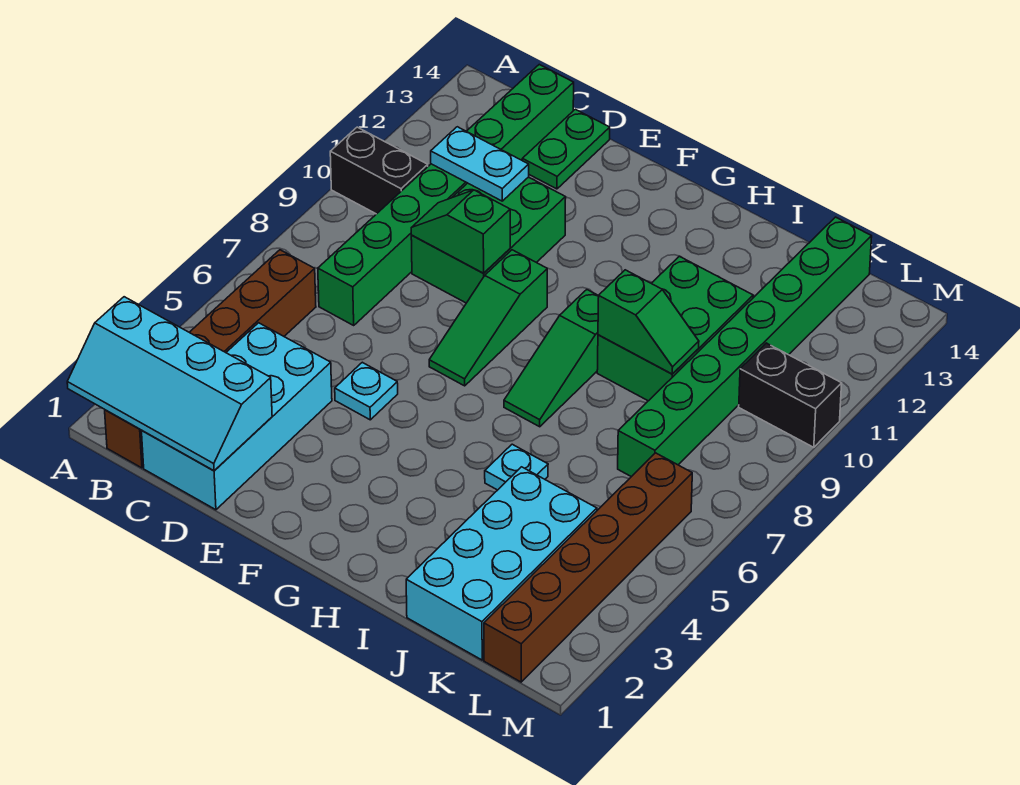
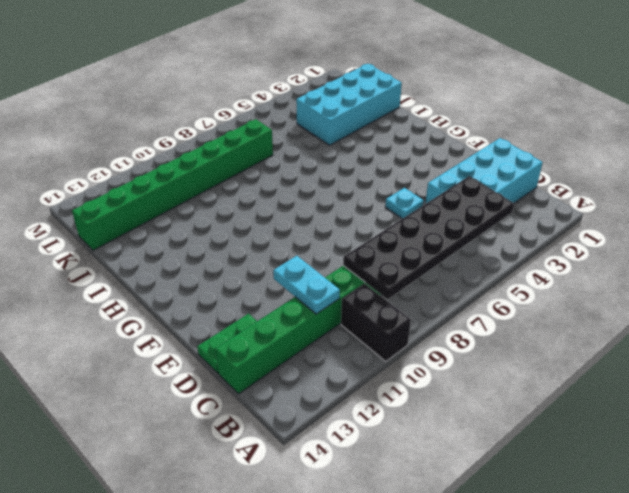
black plate B4:C9 level 2 -> none
none -> brown brick B1:B6 level 1
none -> green brick D9:E11 level 1
none -> green slope F7:F9 level 1 top 9

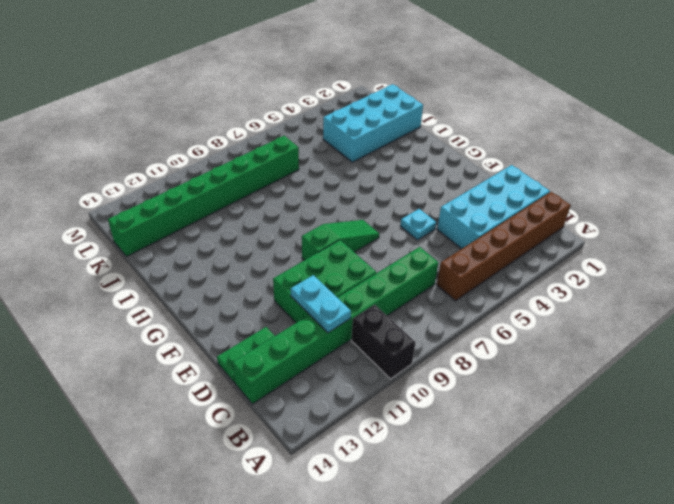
none -> green slope H7:H9 level 1 top 9
none -> cyan plate I5 level 1
none -> green brick I9:J11 level 1

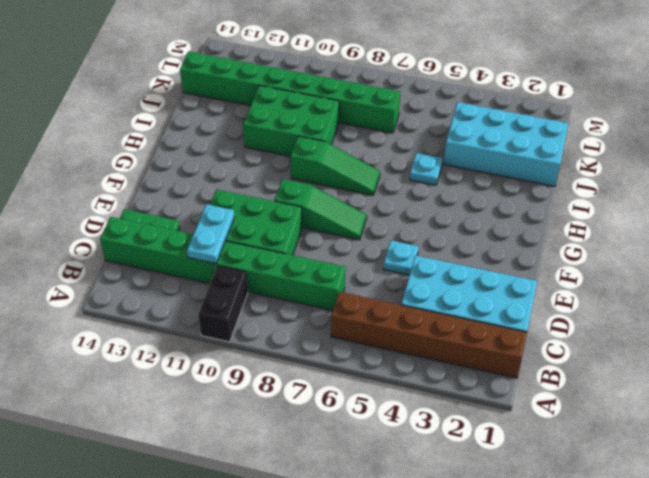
none -> brown brick L1:L6 level 1
none -> black brick L10:M10 level 1
none -> cyan slope A1:D2 level 2 top 2

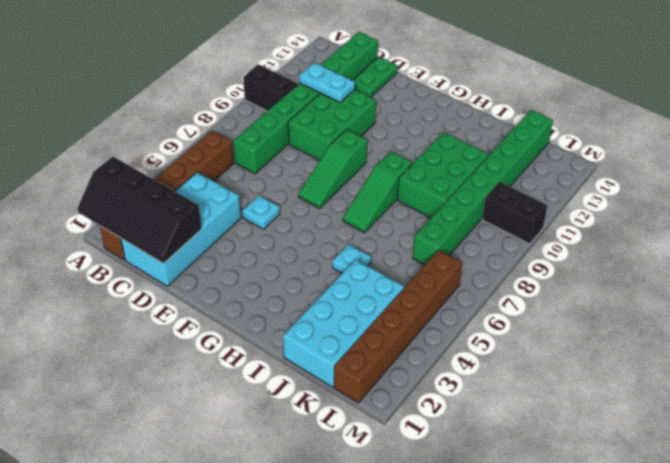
black slope A1:D2 level 2 top 2 -> cyan slope A1:D2 level 2 top 2
none -> green slope D9:E9 level 2 top E
none -> green slope I9:J9 level 2 top I

